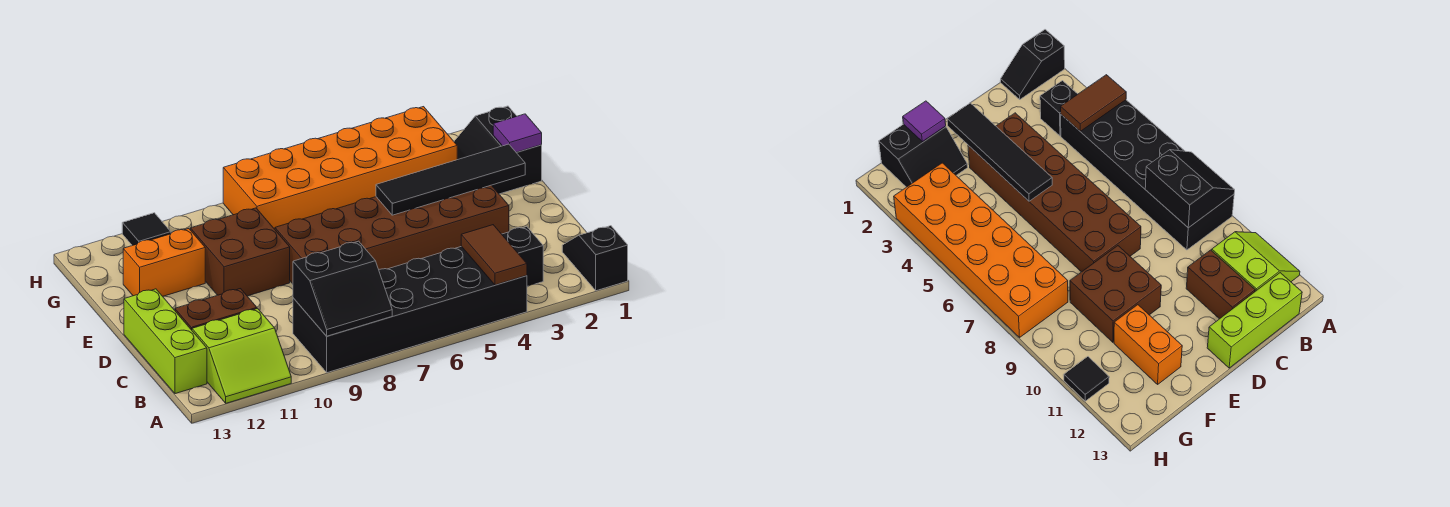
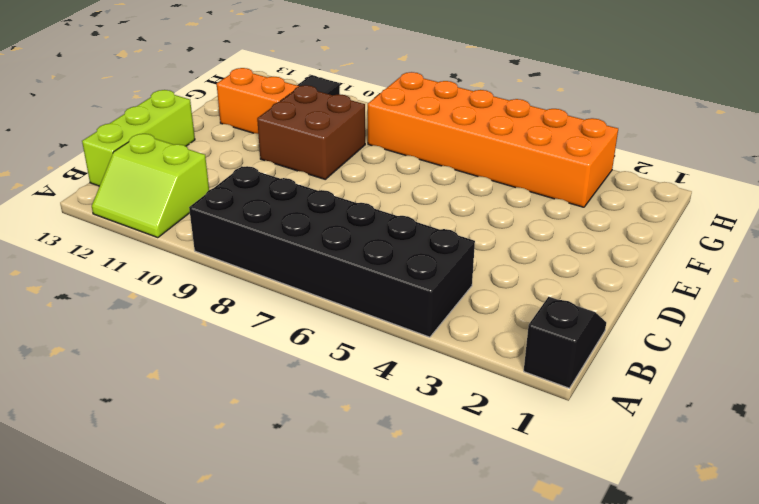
none -> black brick B3 level 1
none -> brown brick C11:C12 level 1
none -> brown brick D3:E8 level 1

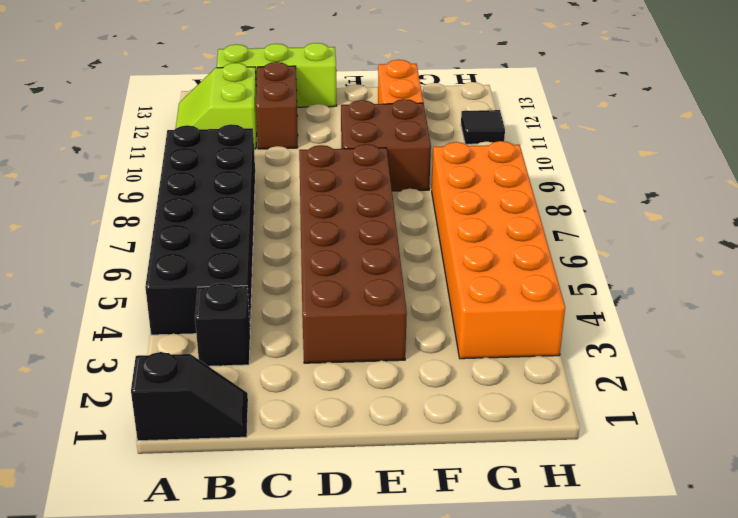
none -> black slope F1:G2 level 1 top 1
none -> brown tile A4:B4 level 2
none -> black slope A8:B9 level 2 top B

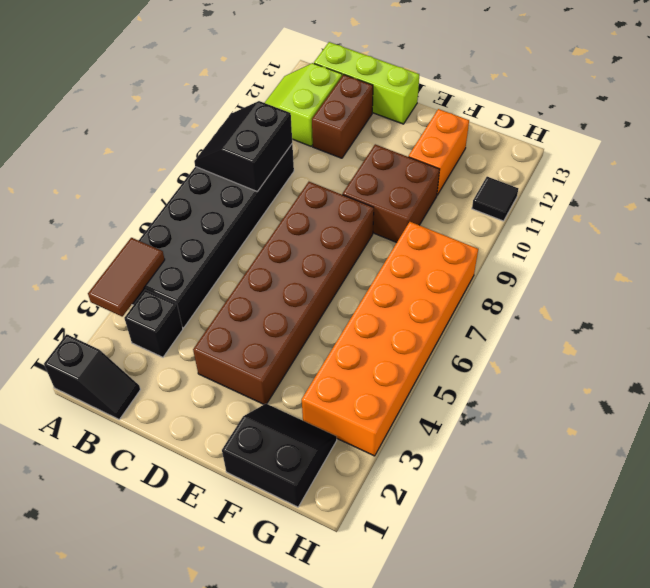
brown tile A3:A4 level 2 -> brown tile A4:B4 level 2
none -> black tile E2:E5 level 2
none -> purple tile F1 level 2

